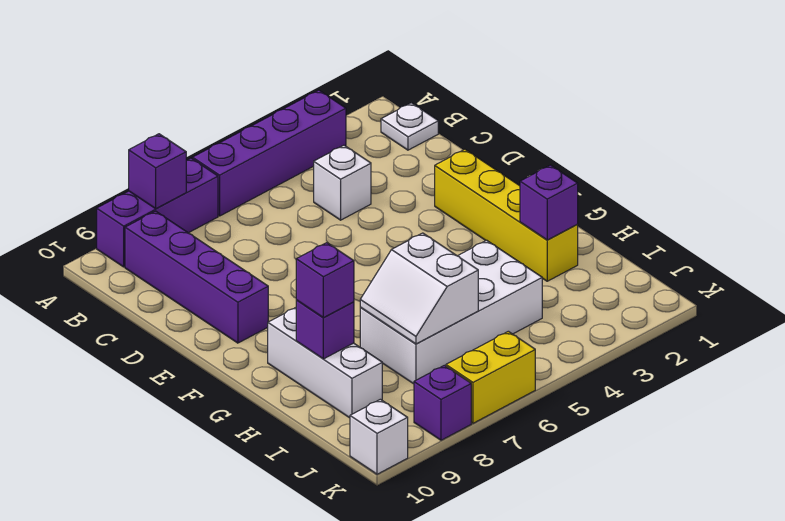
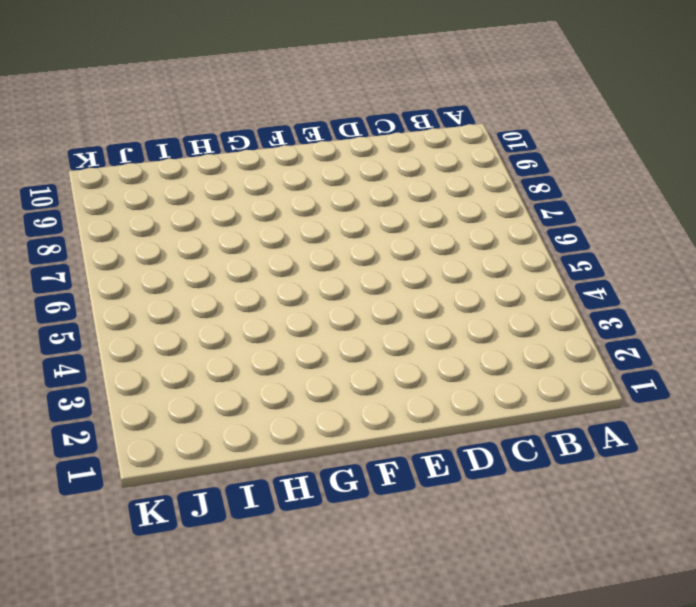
none -> purple brick A3:A6 level 1
none -> purple brick A7:A9 level 1
none -> white plate B1 level 1

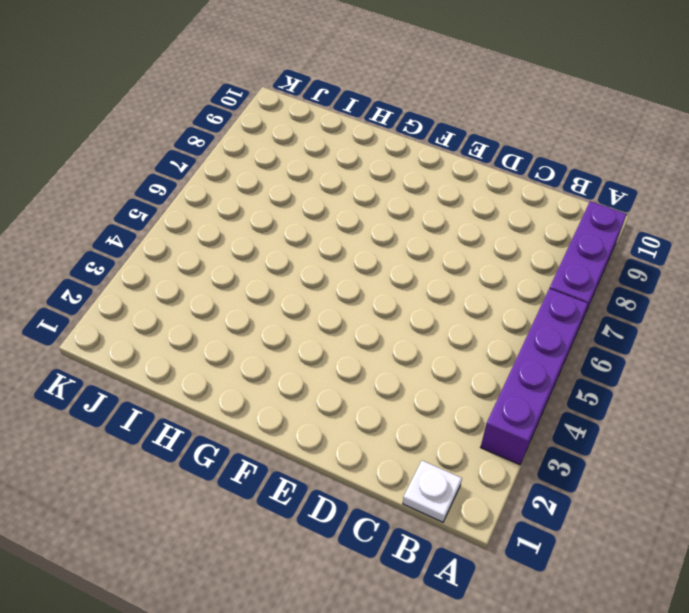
none -> purple brick B9:E9 level 1
none -> white brick C4 level 1
none -> yellow brick E2:H2 level 1

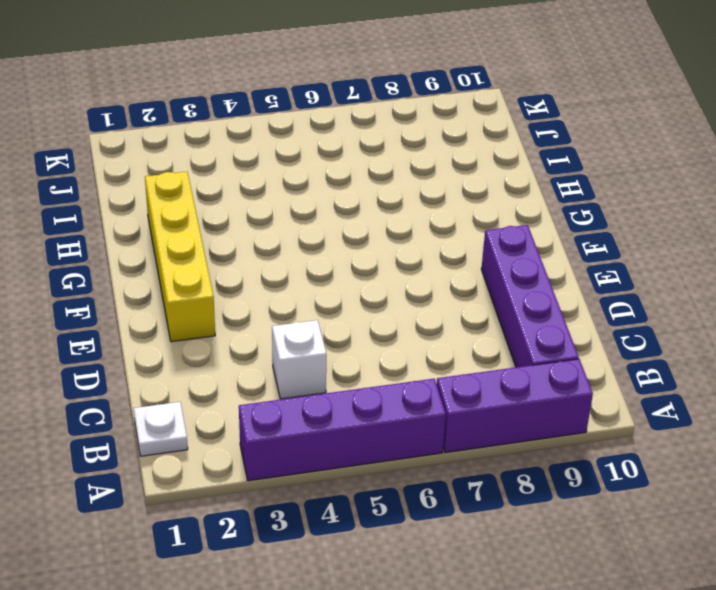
none -> white brick G9:I9 level 1
none -> white brick H4:I7 level 1
none -> yellow brick K6:K7 level 1

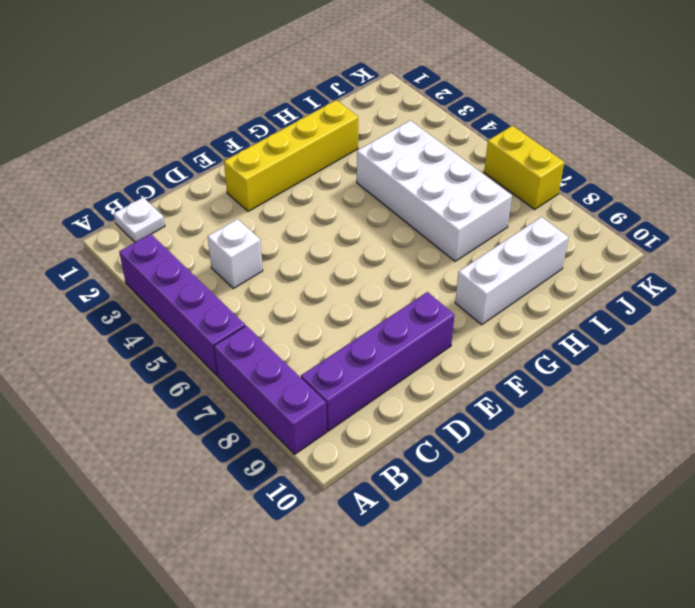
none -> purple brick K8 level 1
none -> white brick K10 level 1
none -> purple brick A8 level 2

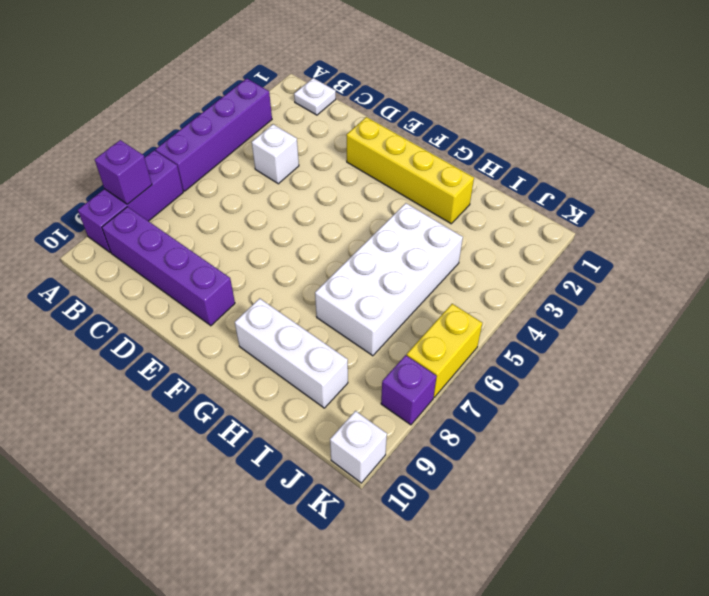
none -> purple brick H2 level 2
none -> white slope H6:I7 level 2 top 6
none -> purple brick H9 level 2

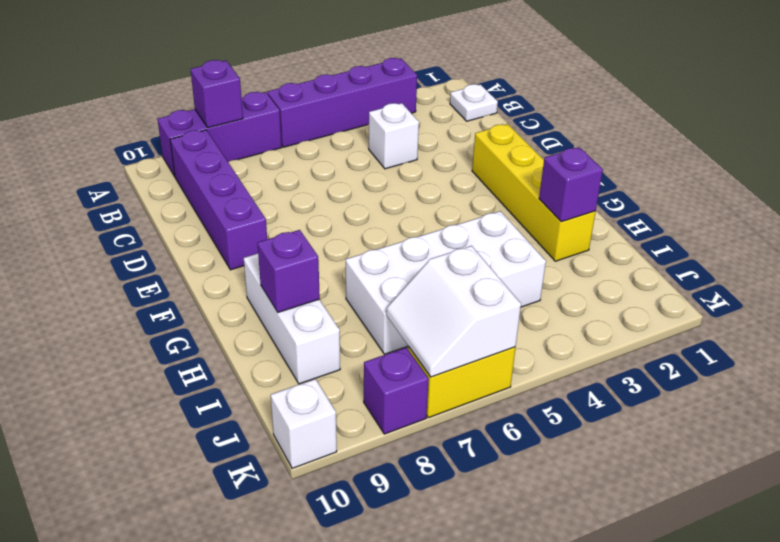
white slope J6:K7 level 2 top 6 -> white slope H6:I7 level 2 top 6
none -> purple brick H9 level 3

